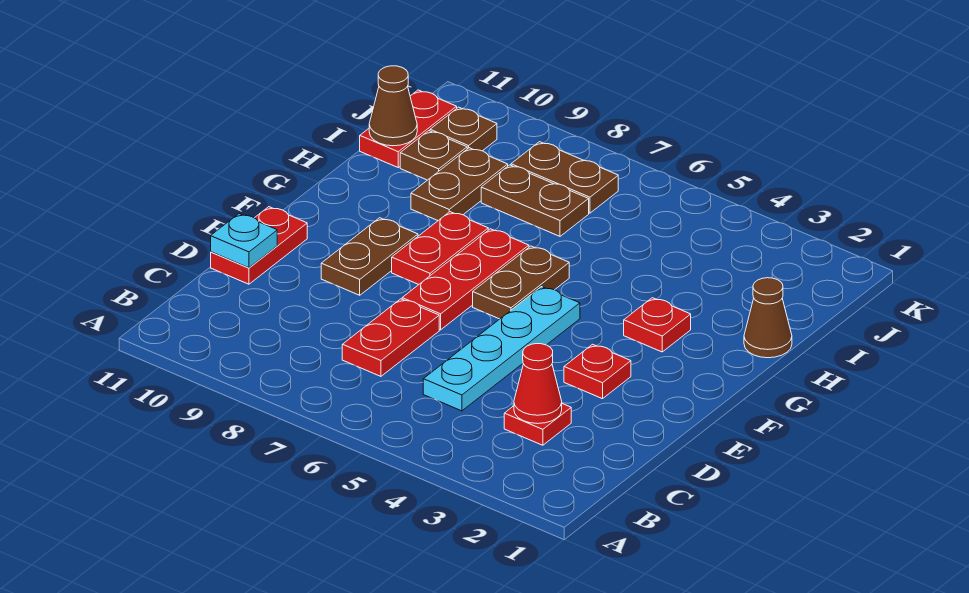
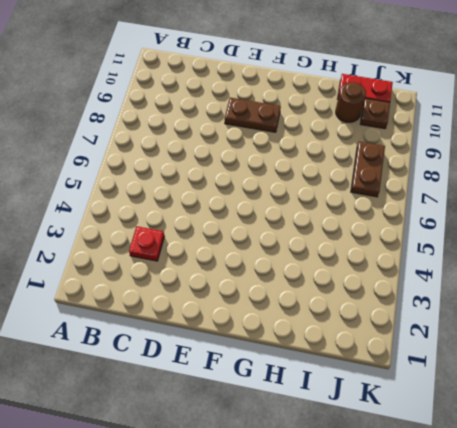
brown round brick I10 level 1 -> brown plate I10 level 1
none -> cyan plate C5:F5 level 1
none -> red plate C7:D7 level 1
none -> red plate D11:E11 level 1

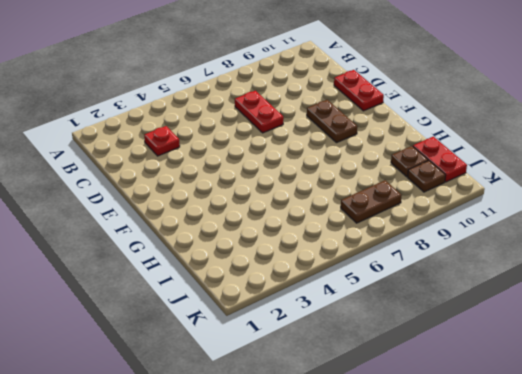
none -> cyan plate C5:F5 level 1
none -> red plate E3 level 1
none -> red plate E7:G7 level 1

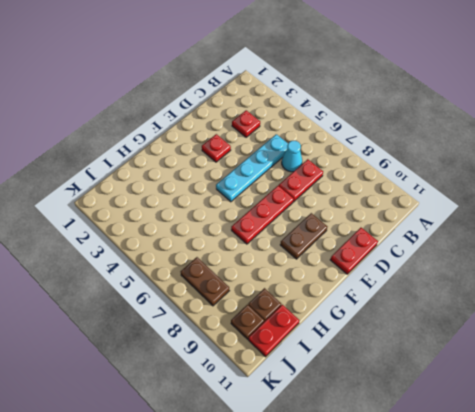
cyan cone C6 level 1 -> none
none -> brown plate F6:G6 level 1
none -> red plate F8:G8 level 1
none -> red plate G3 level 1

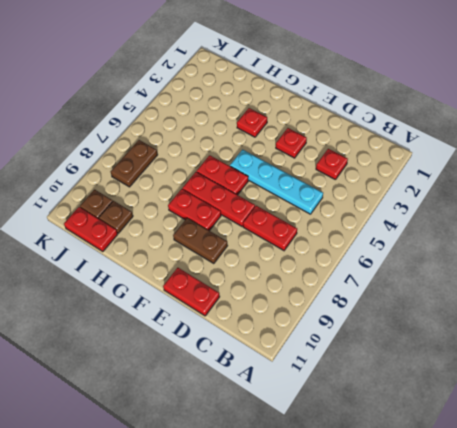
red plate F6:G6 level 1 -> brown plate F6:G6 level 1
none -> brown cone H1 level 1
none -> brown plate H9:I9 level 1
none -> brown plate I7:I8 level 1

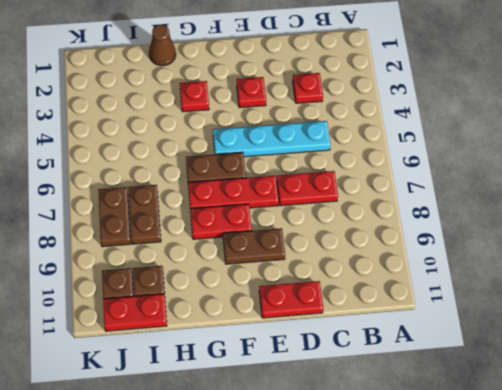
none -> brown plate H9:I9 level 1
none -> red cone C3 level 2
none -> cyan plate D11 level 2

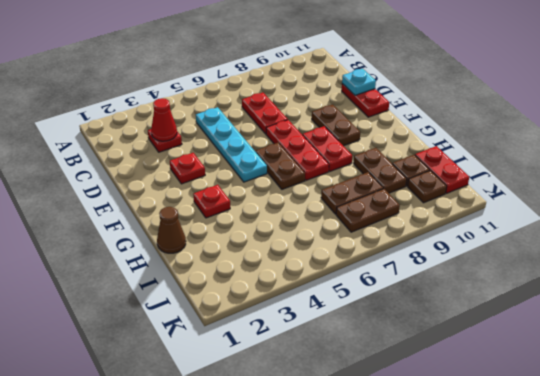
none -> brown cone I11 level 2

